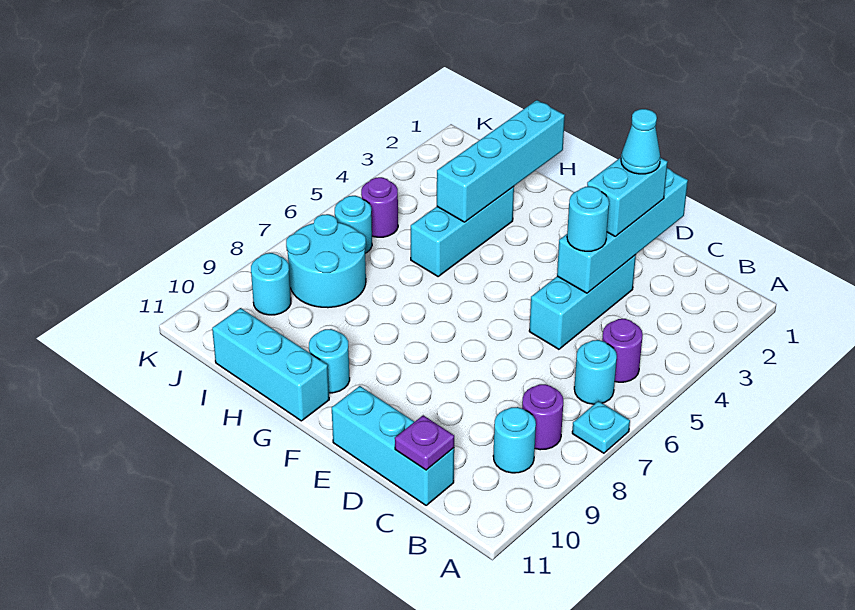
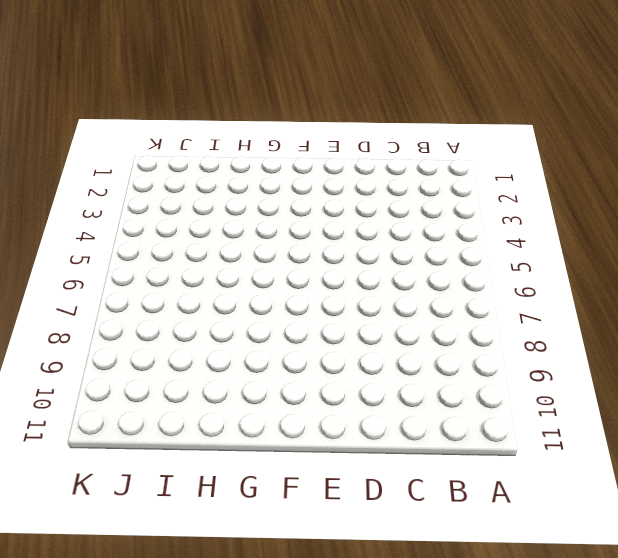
none -> cyan plate A7 level 1
none -> purple round brick B5 level 1
none -> cyan round brick B6 level 1

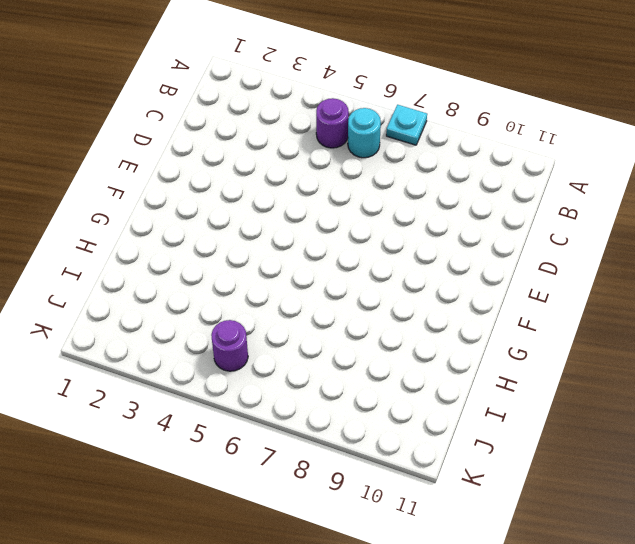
none -> purple round brick B8 level 1
none -> cyan round brick B9 level 1
none -> cyan brick C11:E11 level 1

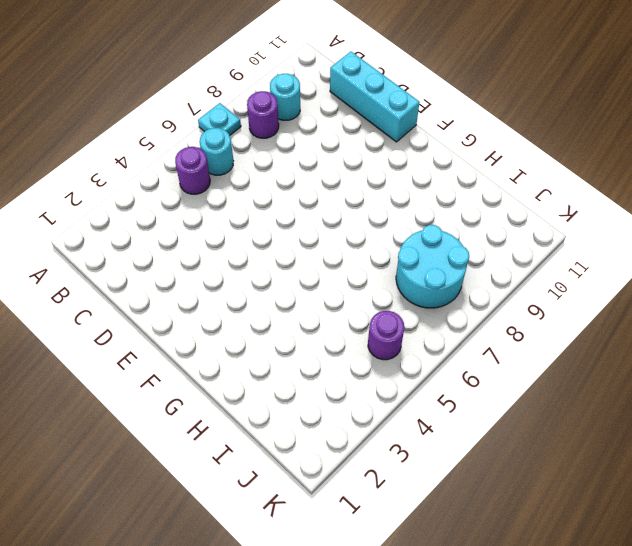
none -> cyan brick D3:D5 level 1
none -> cyan round brick G10 level 1
none -> cyan brick G11:I11 level 1

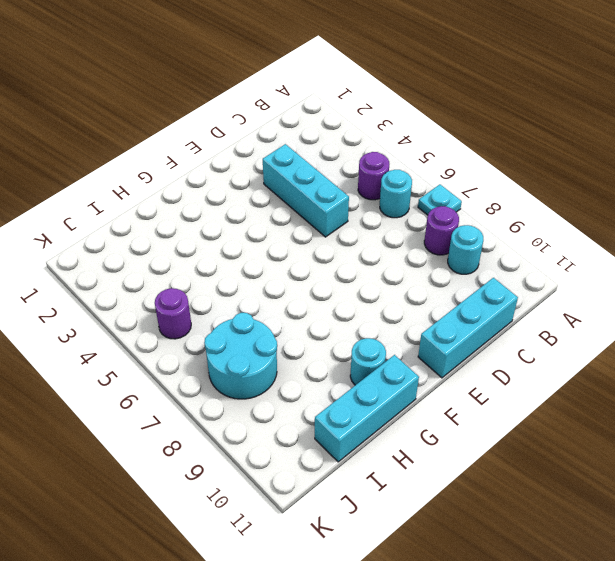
none -> cyan brick H3:H5 level 1
none -> cyan round brick J6 level 1
none -> cyan round brick J9 level 1

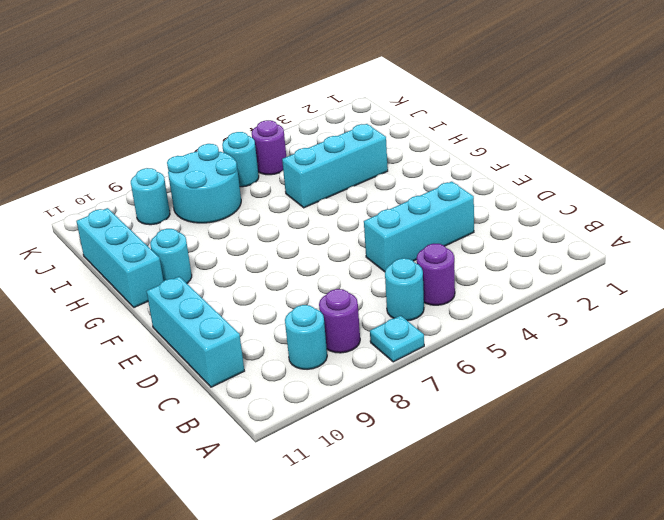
none -> purple plate C11 level 2
none -> cyan brick D1:D4 level 2
none -> cyan brick H1:H4 level 2

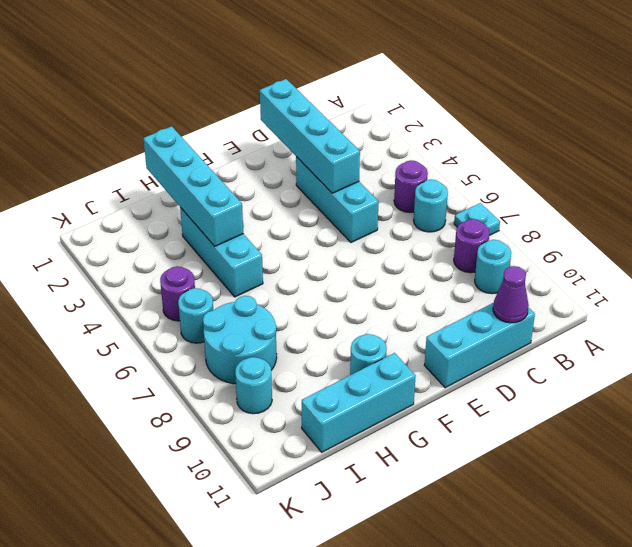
purple cone C11 level 2 -> purple plate C11 level 2
none -> cyan brick D2:D3 level 3
none -> cyan round brick D4 level 3
none -> cyan cone D2 level 4

